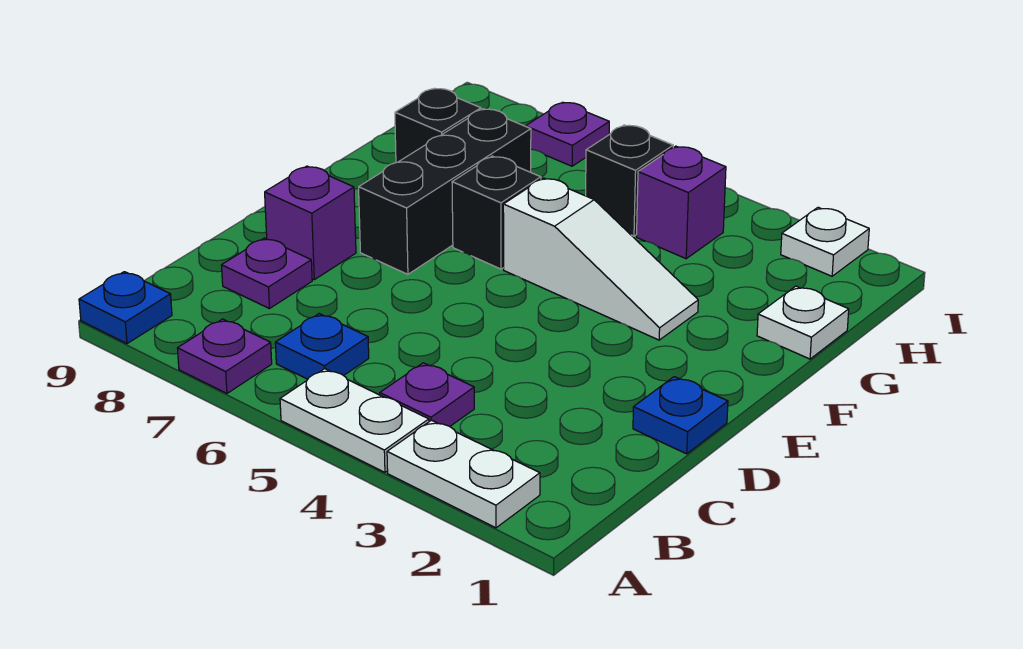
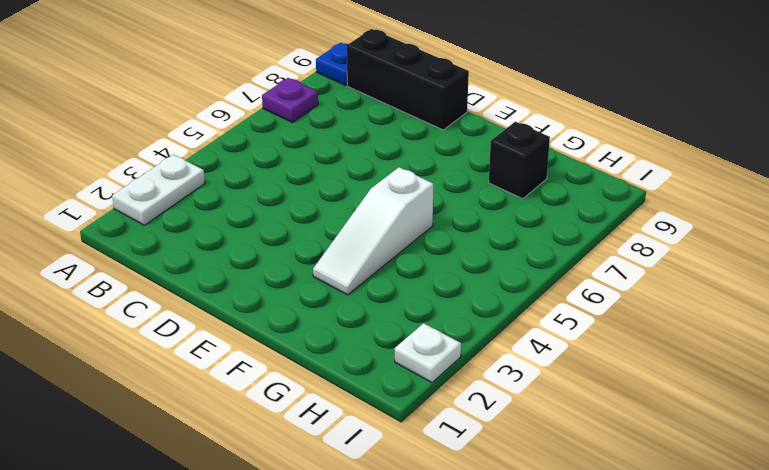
black brick B9:D9 level 1 -> black brick E7:G7 level 1
none -> white plate A4:A5 level 1
none -> purple plate B4 level 1
none -> blue plate B6 level 1

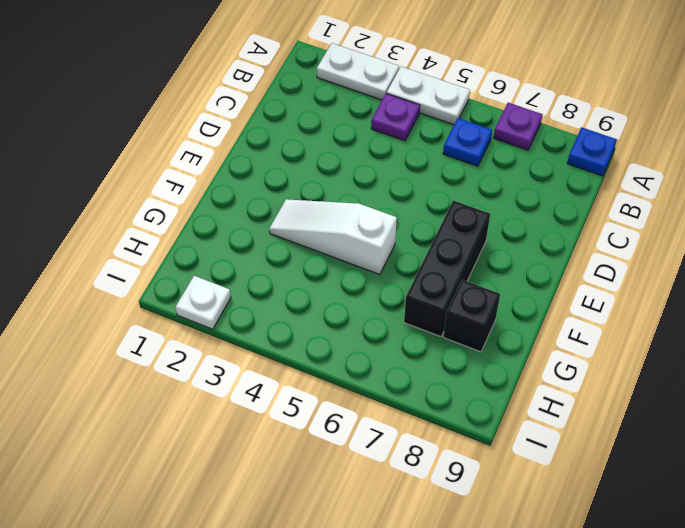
none -> purple plate C8 level 1
none -> blue plate D1 level 1
none -> purple brick D8 level 1

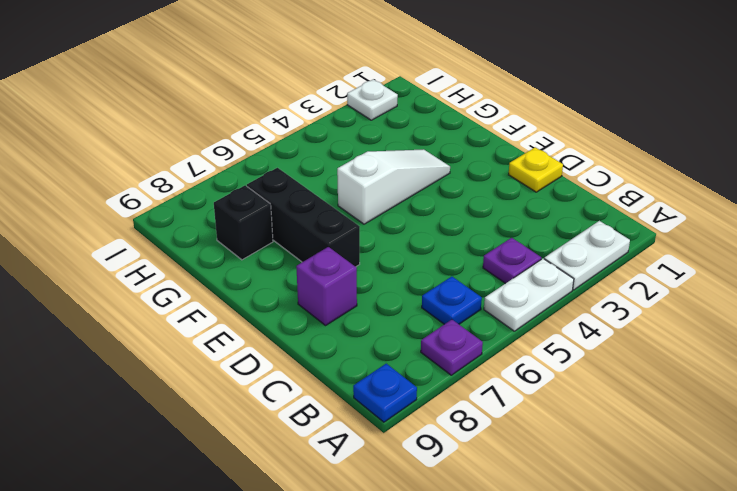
yellow plate D1 level 1 -> blue plate D1 level 1
none -> purple plate C8 level 1
none -> black brick F6 level 1
none -> white plate G1 level 1

